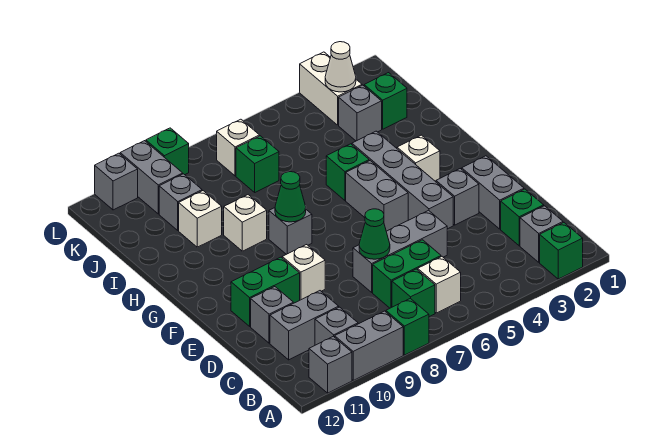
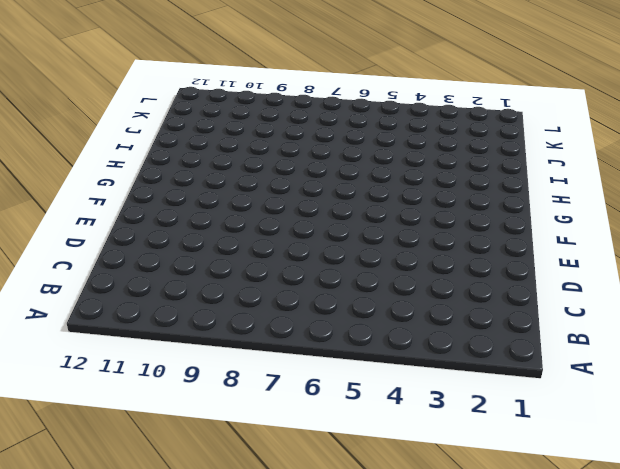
none -> green brick A2 level 1
none -> green brick A8 level 1
none -> grey brick A9:A10 level 1
none -> grey brick A11 level 1

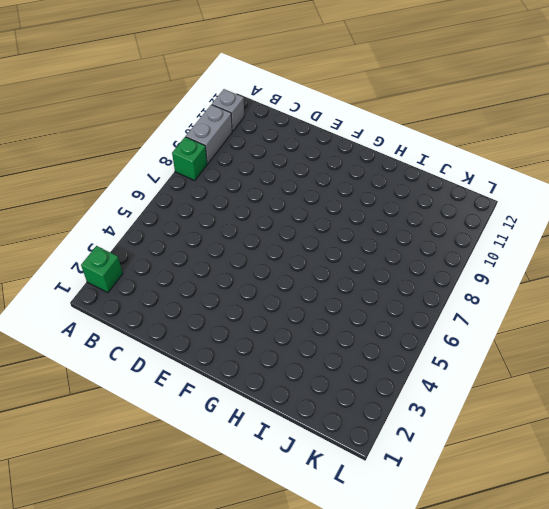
none -> grey brick B2 level 1
none -> white brick B6 level 1
none -> green brick B7 level 1
none -> grey brick B10 level 1

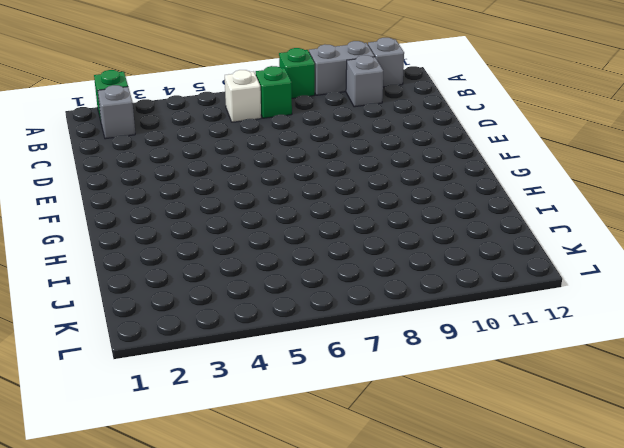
none -> green brick C2 level 1
none -> green brick C6:C7 level 1
none -> grey brick C10:C11 level 1
none -> grey brick D2:E2 level 1

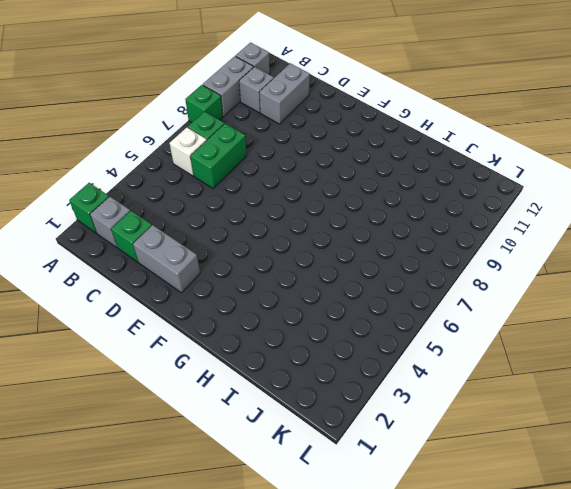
none -> grey brick D5:D7 level 1
none -> grey brick D11 level 1
none -> grey brick E3 level 1
none -> grey brick E4:H4 level 1

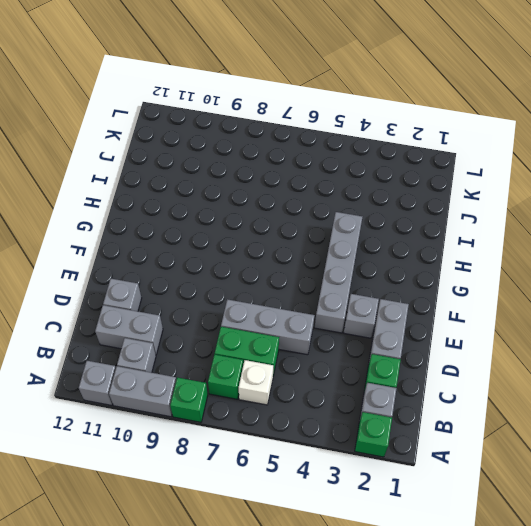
none -> white brick E9 level 1
none -> green brick E10:E11 level 1
none -> grey brick F5:G5 level 1
none -> white brick G3 level 1

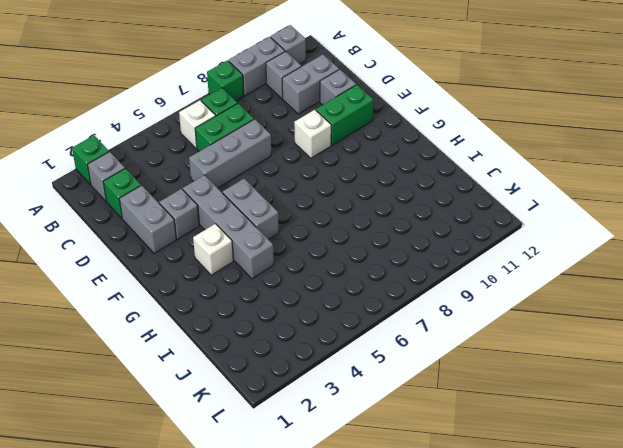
none -> grey brick G8 level 1
none -> green brick H5 level 1
none -> white brick H9 level 1
none -> white brick I10 level 1

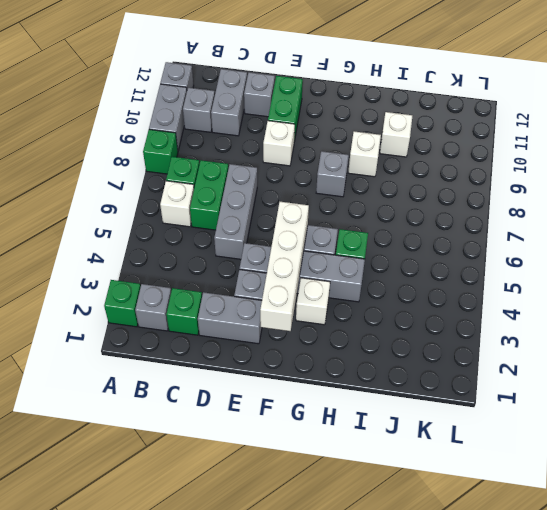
white brick F2:F5 level 2 -> none
none -> green brick J2 level 1
none -> grey brick J3 level 1
none -> green brick J7 level 1
none -> grey brick J10 level 1

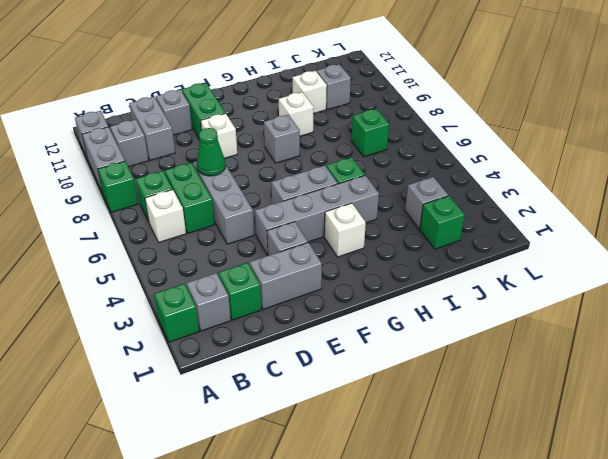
none -> white brick K3:L3 level 1
none -> white brick K7 level 1
none -> grey brick K10:L10 level 1
none -> green brick L9 level 1

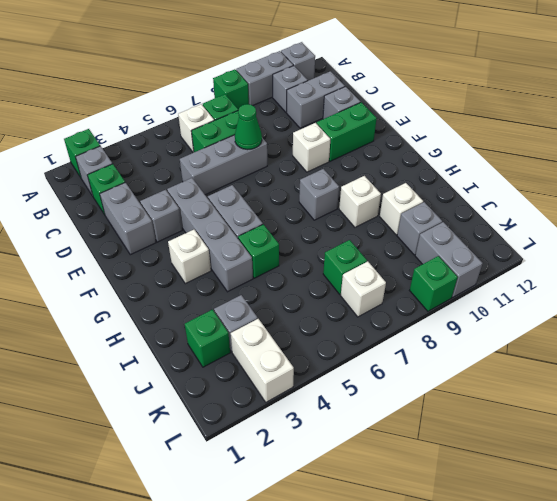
none -> grey brick L11 level 1
none -> green cone G8 level 2
none -> white cone K3 level 2

